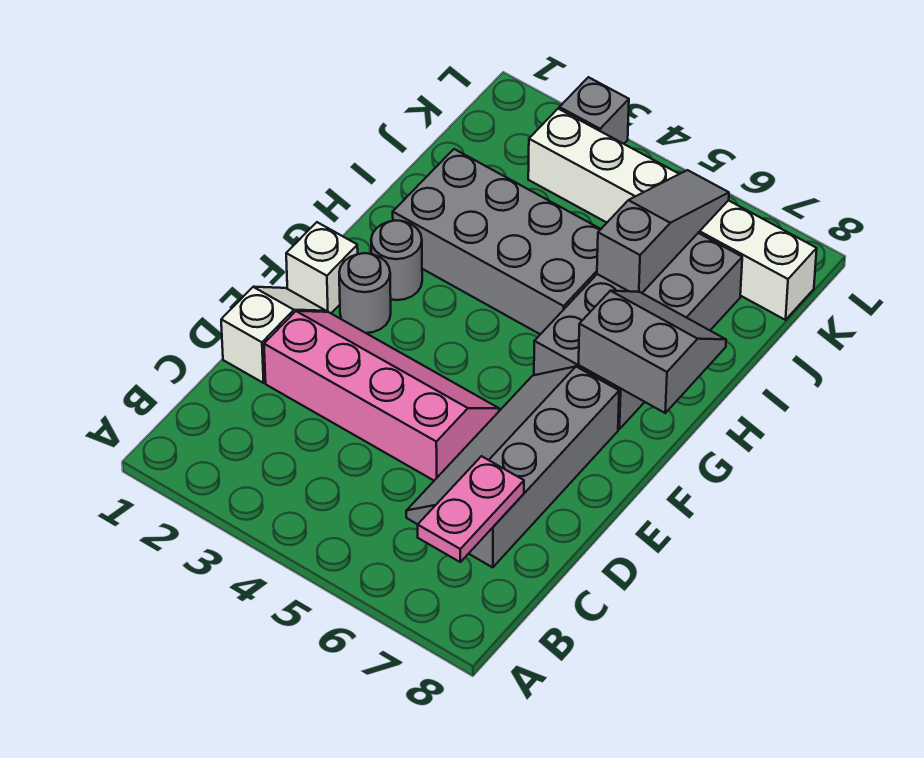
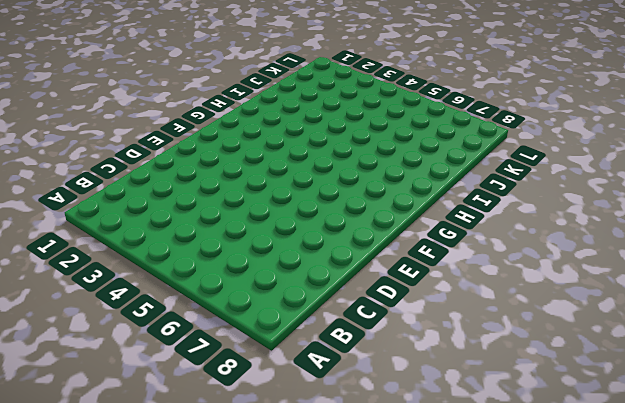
none -> grey slope C6:F7 level 1 top 7
none -> white slope D1:E1 level 1 top D
none -> pink slope D2:E5 level 1 top D

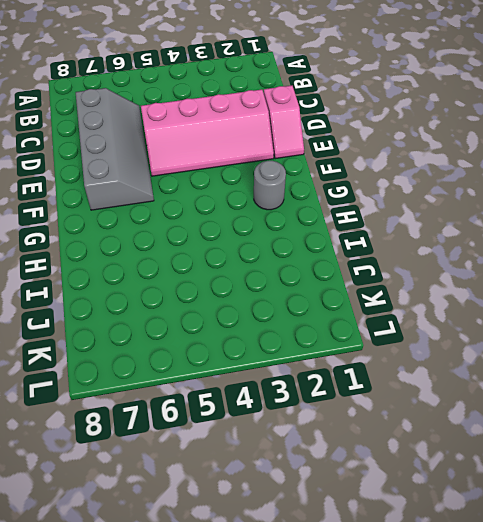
pink slope D1:E1 level 1 top D -> white slope D1:E1 level 1 top D
none -> white brick F1 level 1
none -> grey round brick F2 level 1
none -> grey brick G6:J7 level 1

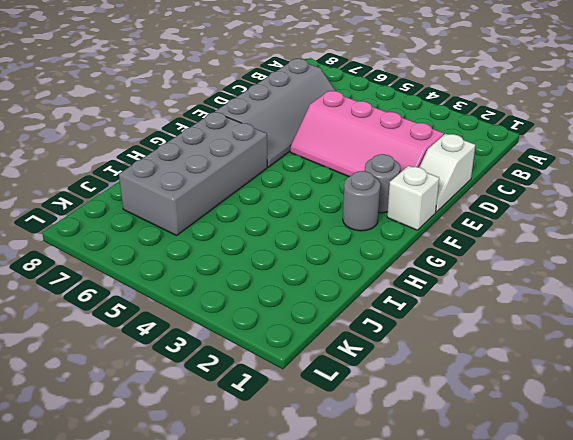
none -> grey brick H2:I5 level 1
none -> white brick K3:K8 level 1
none -> grey brick L3 level 1

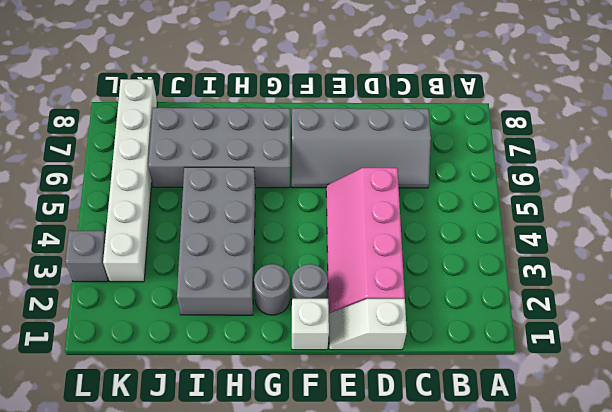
none -> pink plate B7:C7 level 2
none -> grey slope G7:H8 level 2 top G
none -> grey slope I6:K6 level 2 top I

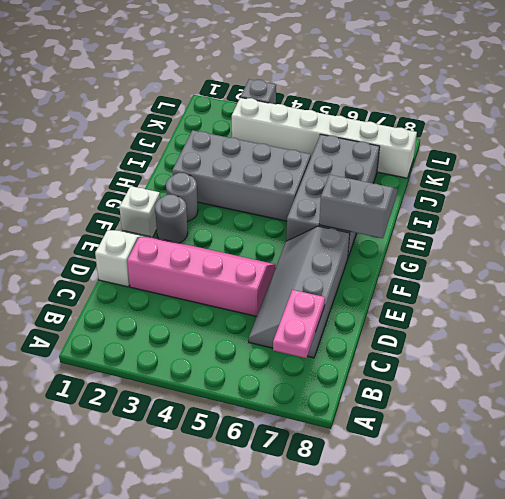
none -> grey slope I6:K6 level 2 top I

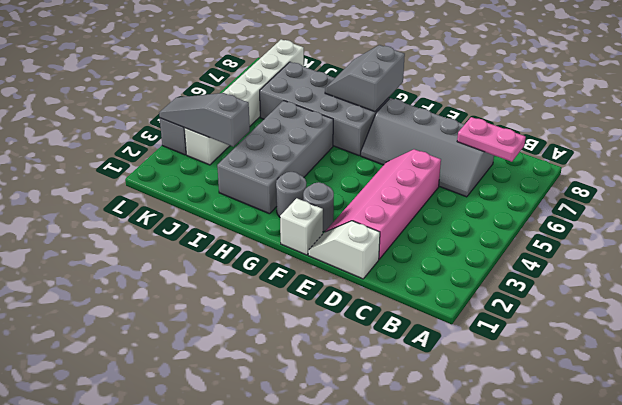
grey slope J3:L3 level 2 top J -> grey slope I6:K6 level 2 top I

